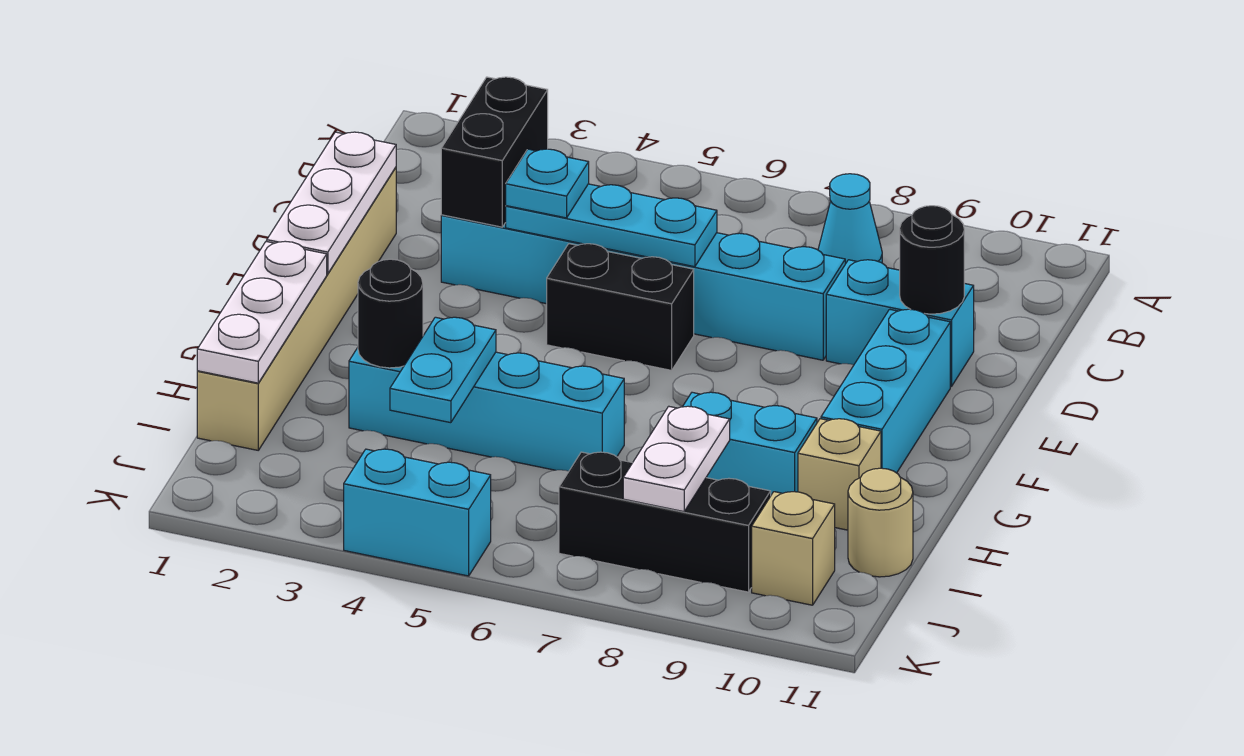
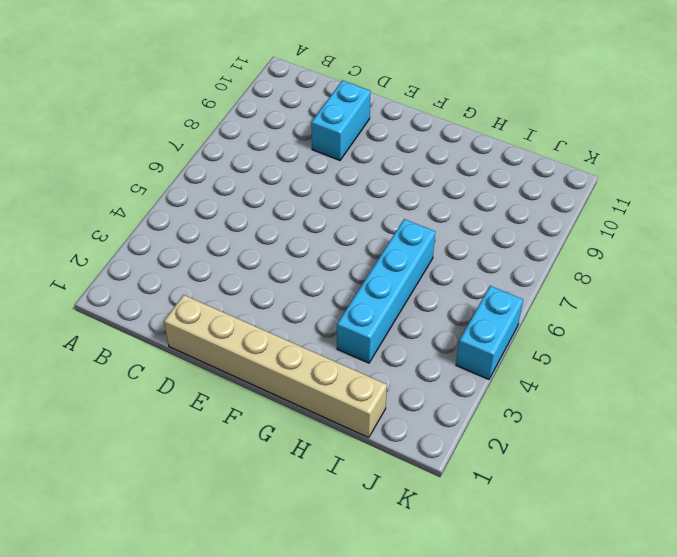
none -> cyan cone B8 level 1
none -> cyan brick D3:D8 level 1
none -> black brick E5:E6 level 1

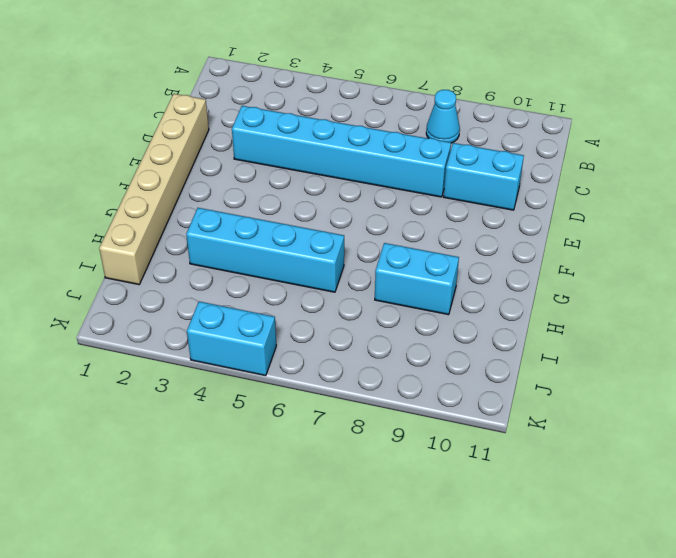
none -> black brick E5:E6 level 1
none -> cyan brick E10:G10 level 1
none -> tan brick H10 level 1

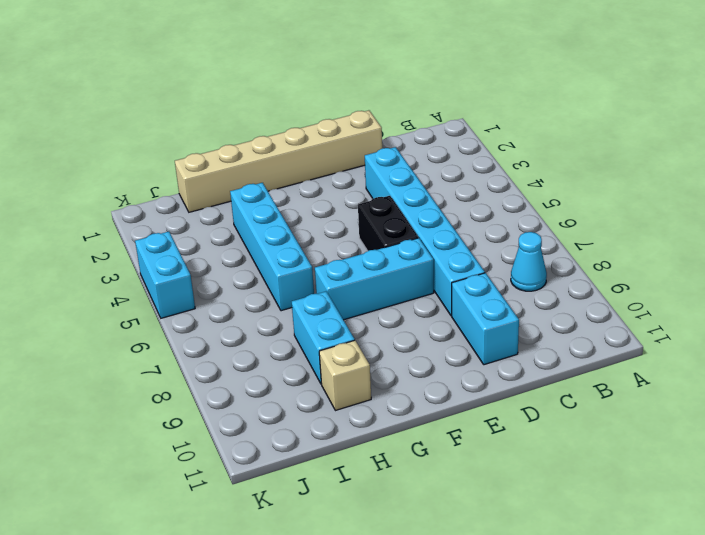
cyan brick E7:G7 level 1 -> cyan brick E10:G10 level 1
none -> tan round brick I11 level 1
none -> black brick J7:J9 level 1
none -> tan brick J10 level 1

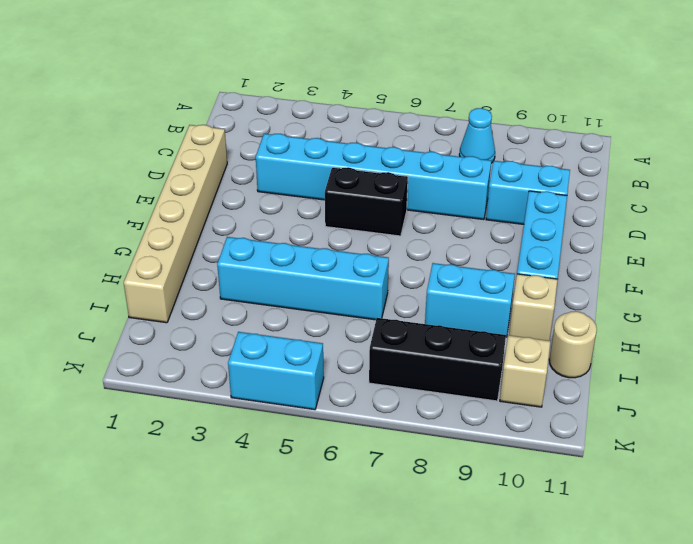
none -> black brick C3:D3 level 2
none -> white plate D1:F1 level 2
none -> cyan plate D4:D6 level 2

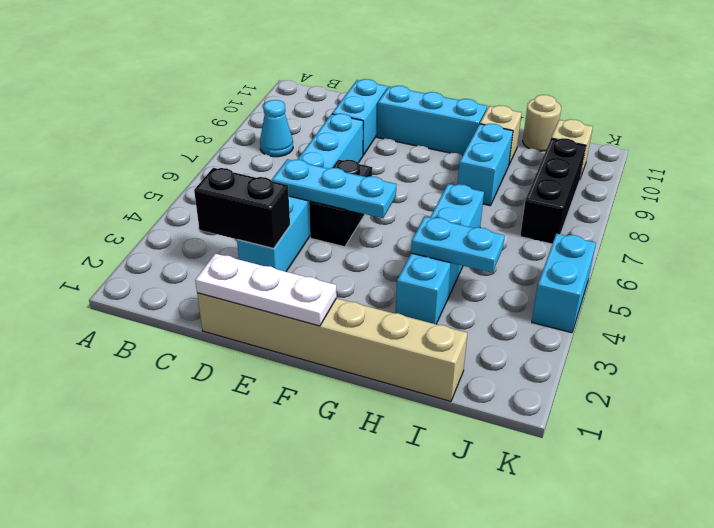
cyan plate D5:F5 level 2 -> cyan plate D4:D6 level 2
none -> black round brick D10 level 2
none -> white plate G1:I1 level 2
none -> black round brick H3 level 2

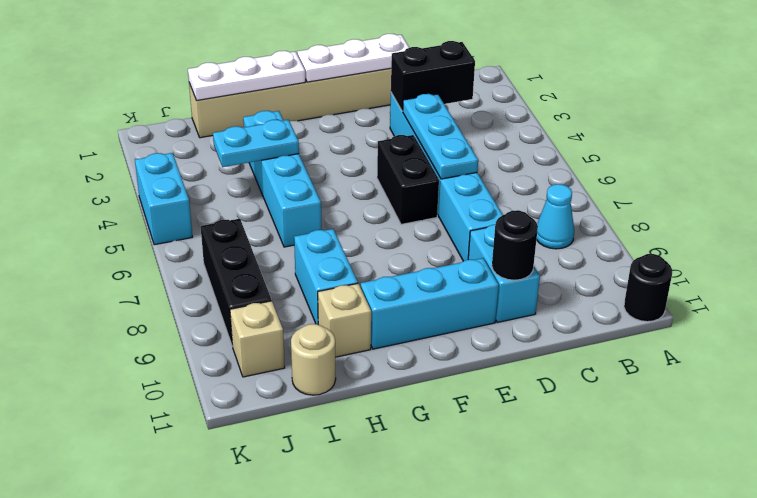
black round brick A11 level 1 -> black round brick H3 level 2
none -> white plate I8:J8 level 2
none -> cyan plate D4 level 3

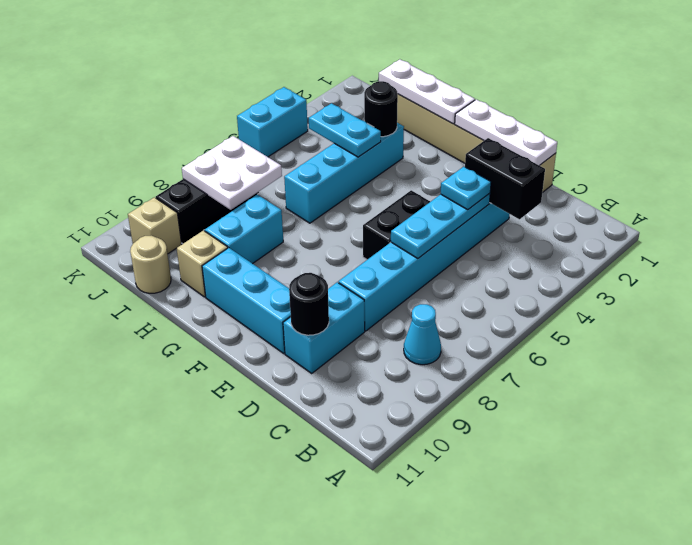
white plate I7:J8 level 2 -> white plate I8:J8 level 2

